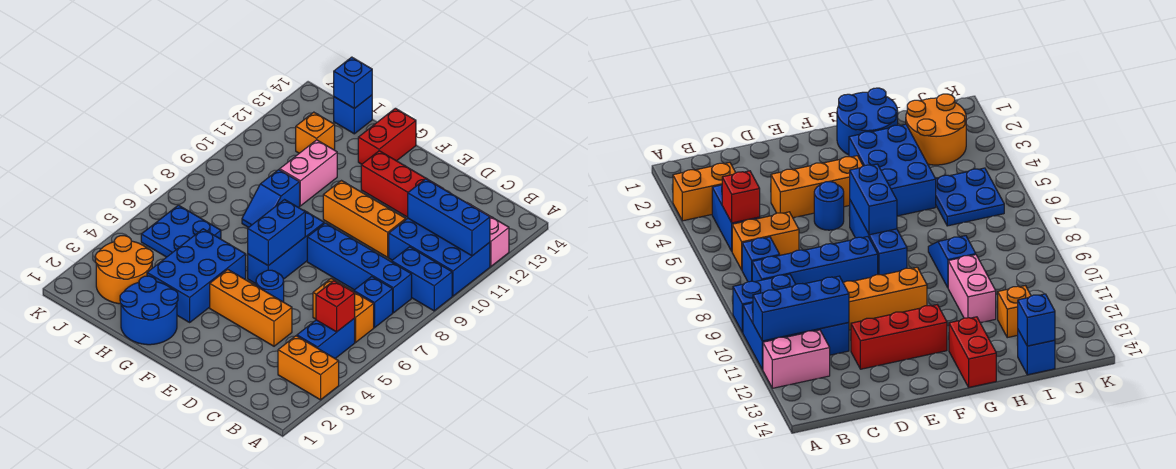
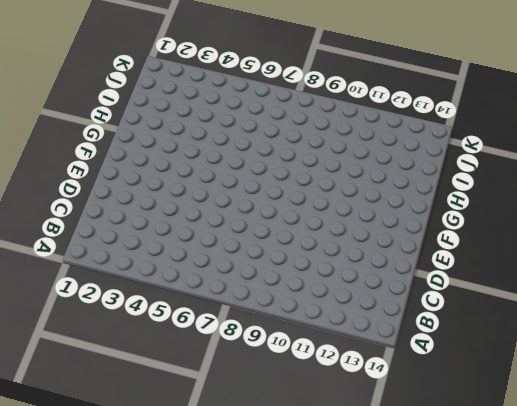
none -> orange brick A3:B3 level 1
none -> blue brick A9:B9 level 1
none -> blue brick A10:C11 level 1

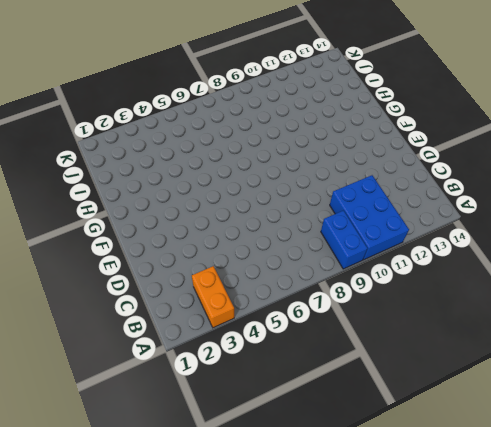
none -> pink brick A12:B12 level 1
none -> blue brick B4:B5 level 1
none -> orange brick B6:C6 level 1

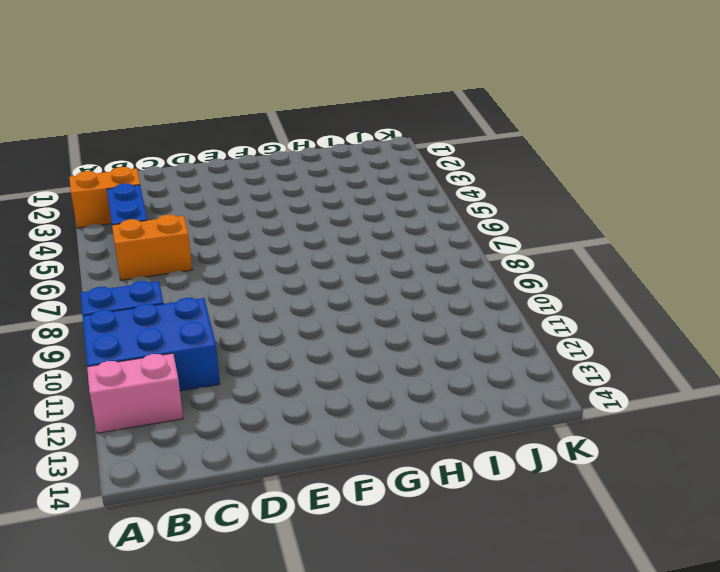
none -> blue brick B7 level 1
none -> blue brick B8:E8 level 1
none -> orange brick D4:F4 level 1

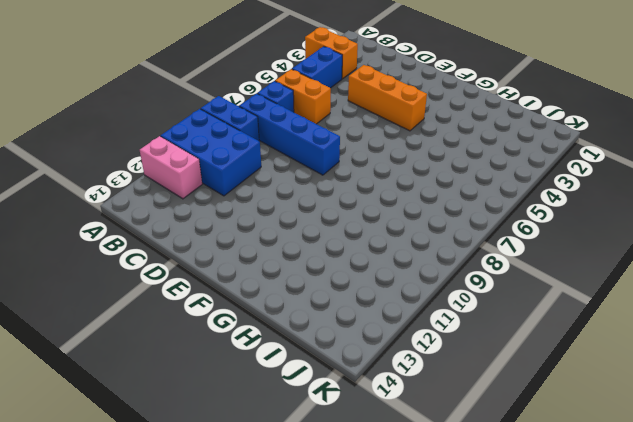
none -> orange brick D10:F10 level 1
none -> red brick D12:F12 level 1
none -> blue round brick E5 level 1

